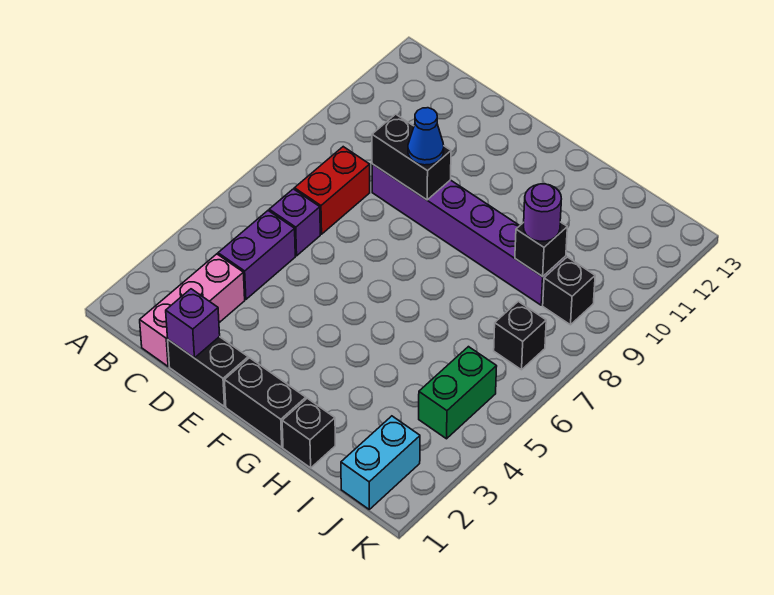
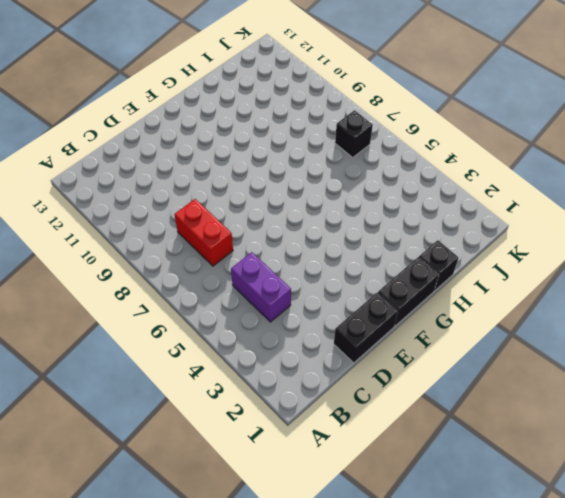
none -> pink brick C1:C3 level 1
none -> purple brick C6 level 1
none -> purple brick D9:I9 level 1

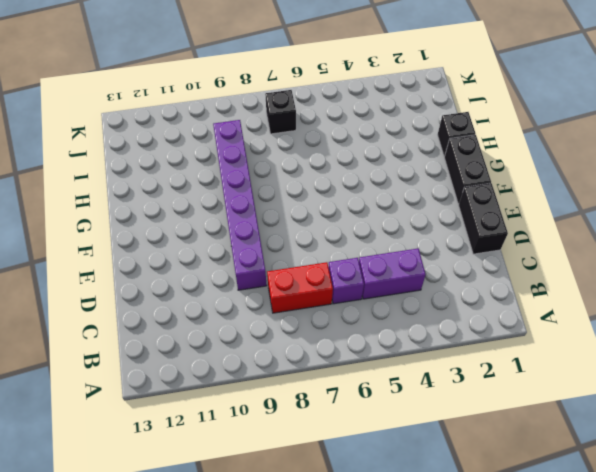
none -> pink brick C1:C3 level 1
none -> cyan brick J1:J2 level 1
none -> green brick J4:J5 level 1

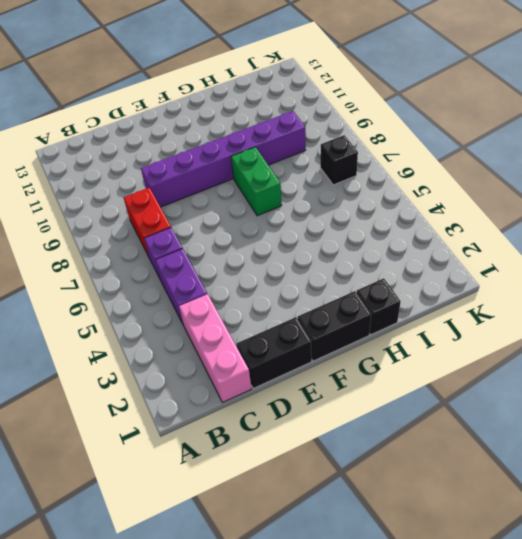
green brick G7:G8 level 1 -> green brick J4:J5 level 1
none -> cyan brick J1:J2 level 1
none -> black brick J9 level 1
none -> purple brick D1 level 2

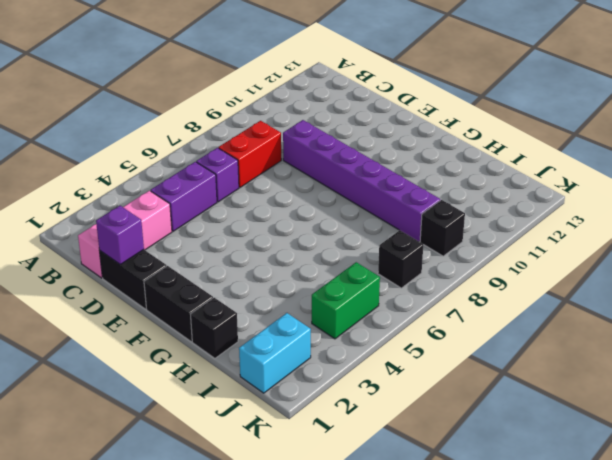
none -> black brick D9:E9 level 2
none -> black brick I9 level 2
none -> blue cone E9 level 3

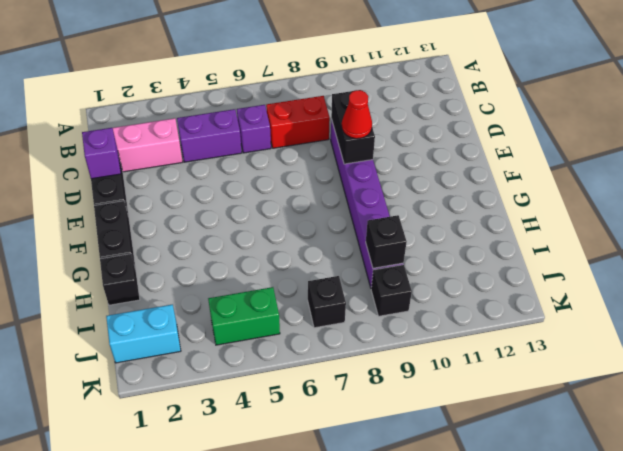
red cone E9 level 3 -> blue cone E9 level 3
none -> purple round brick I9 level 3

